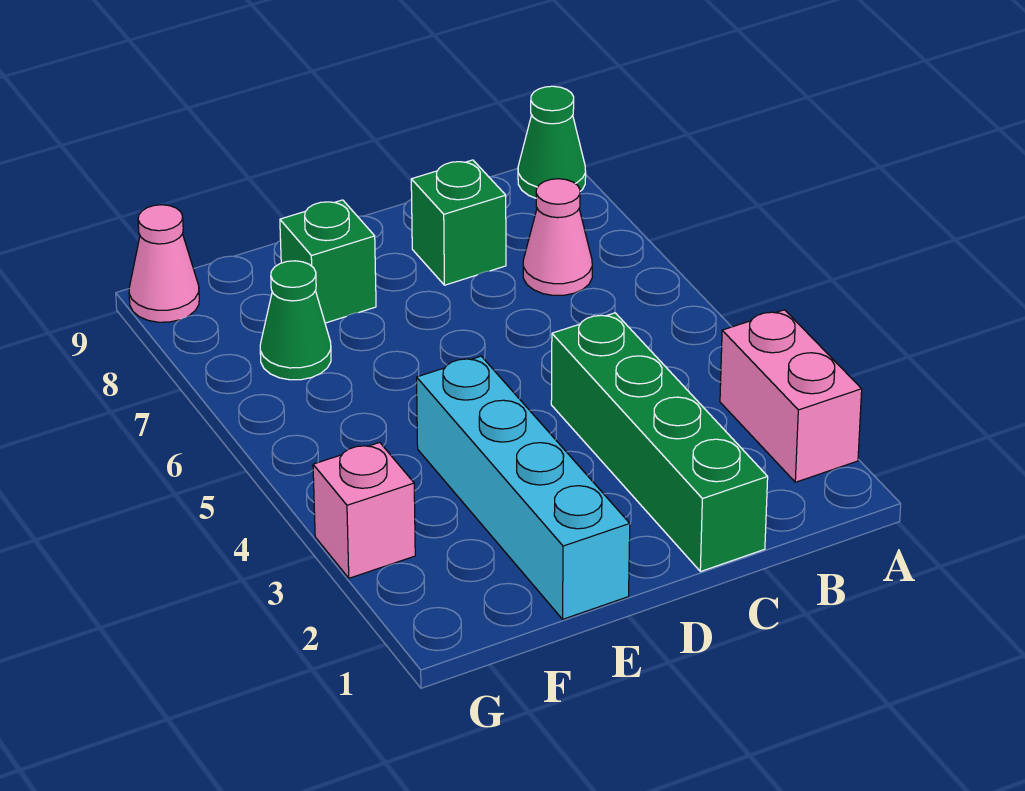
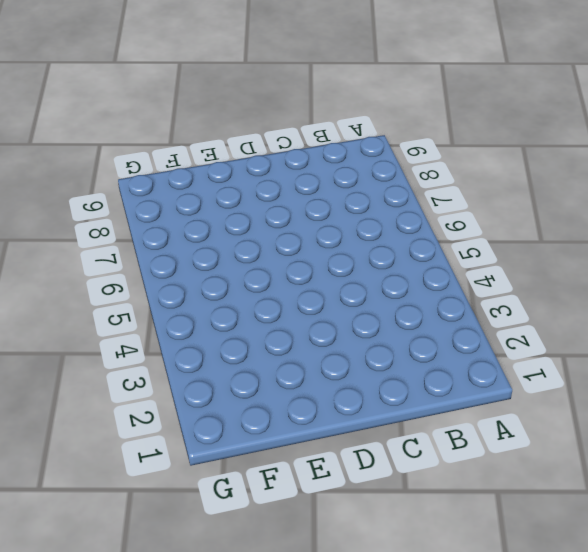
none -> pink brick A2:A3 level 1
none -> green cone A9 level 1

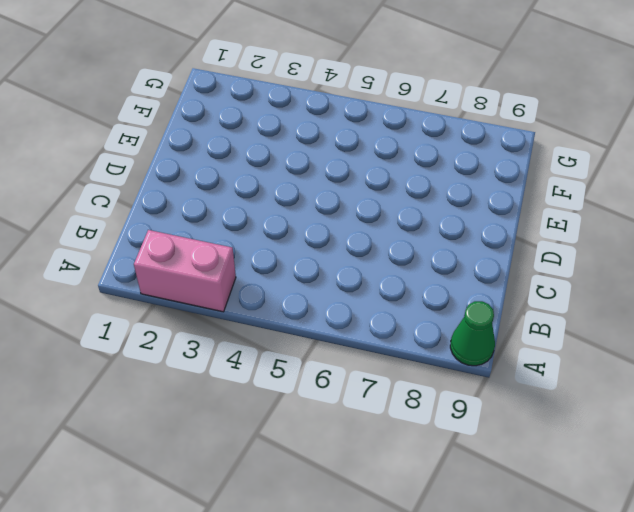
none -> pink cone B7 level 1
none -> green brick C1:C4 level 1

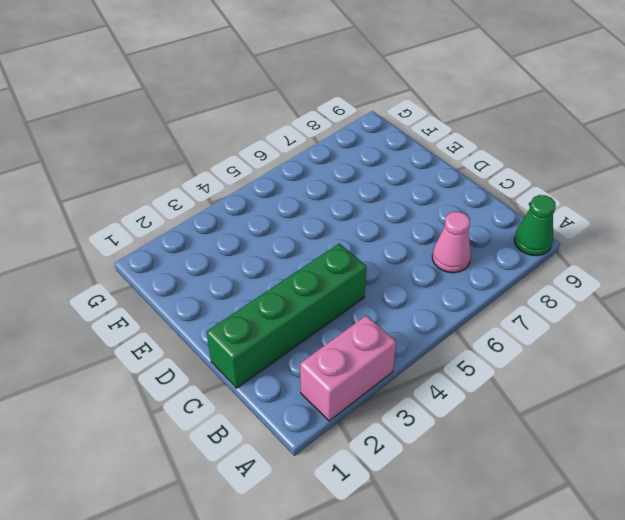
none -> green brick C8 level 1
none -> cyan brick E1:E4 level 1

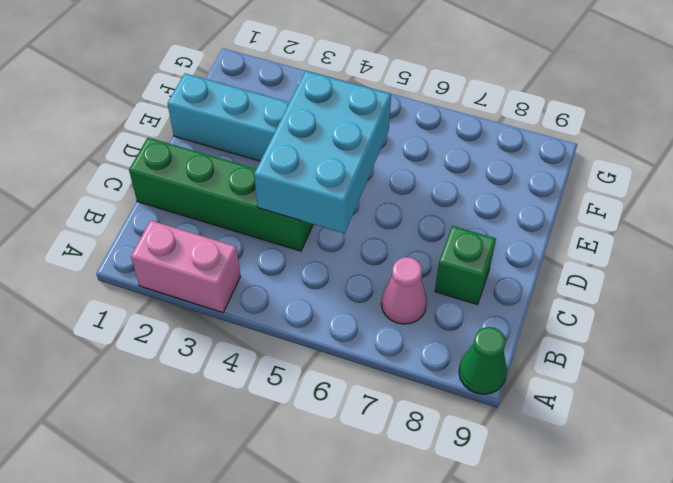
cyan brick C4:E5 level 2 -> none
none -> green brick E8 level 1
none -> green cone F7 level 1

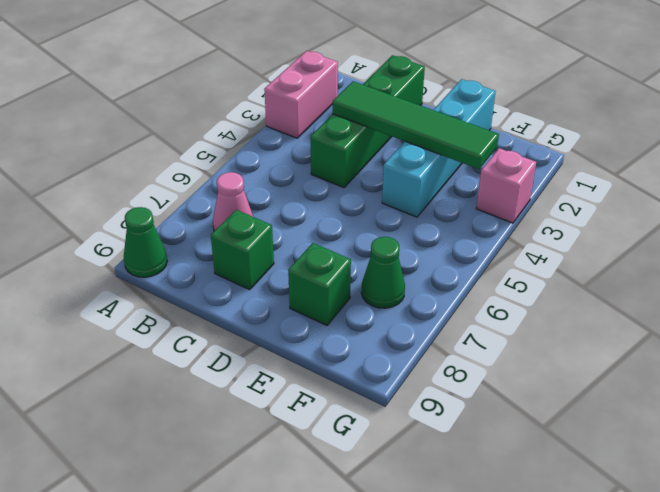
green tile C3:F3 level 2 -> none
none -> pink cone G9 level 1

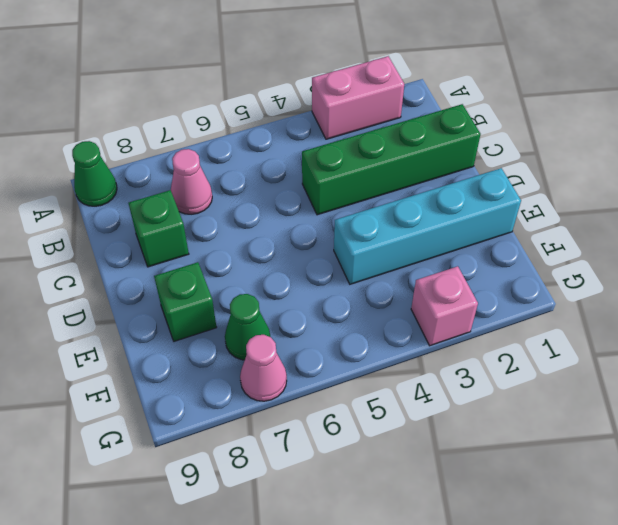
pink cone G7 level 1 -> pink cone G9 level 1

